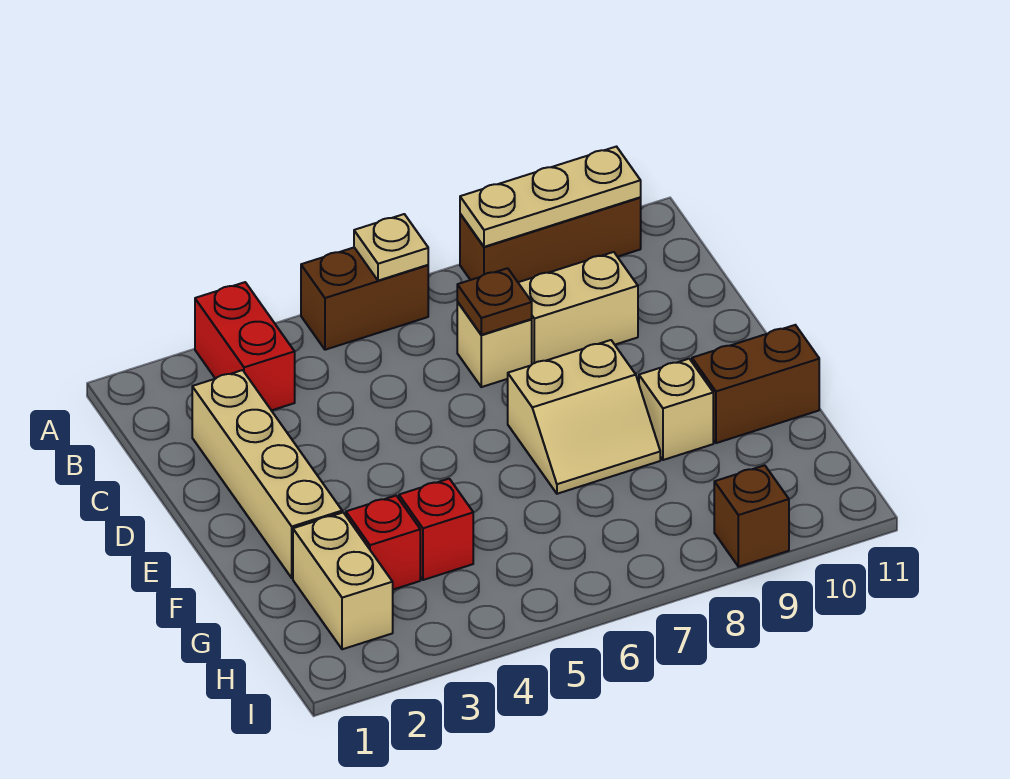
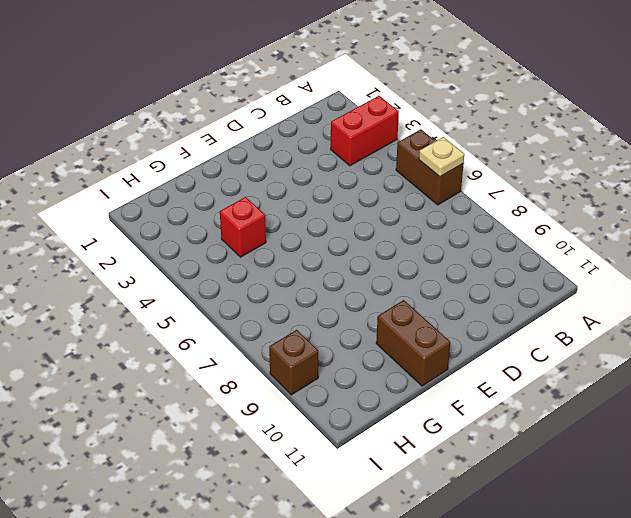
none -> brown brick A8:A10 level 1
none -> tan brick C2:F2 level 1
none -> tan brick C7 level 1

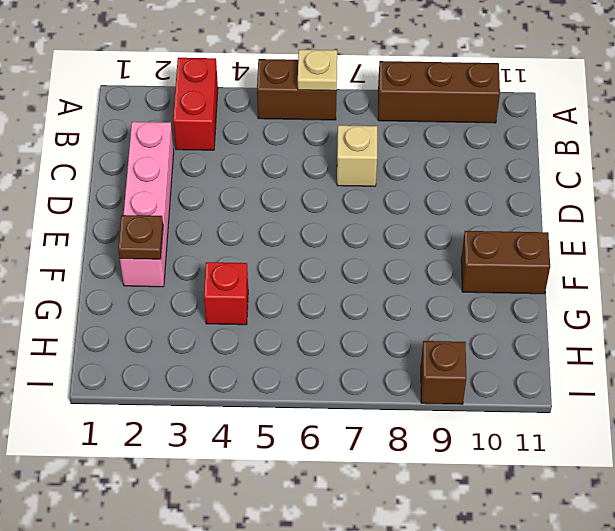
pink brick C2:F2 level 1 -> tan brick C2:F2 level 1
brown plate F2 level 2 -> brown plate C7 level 2
none -> tan brick C8:C9 level 1
none -> tan slope E7:F8 level 1 top E
none -> tan brick F9 level 1

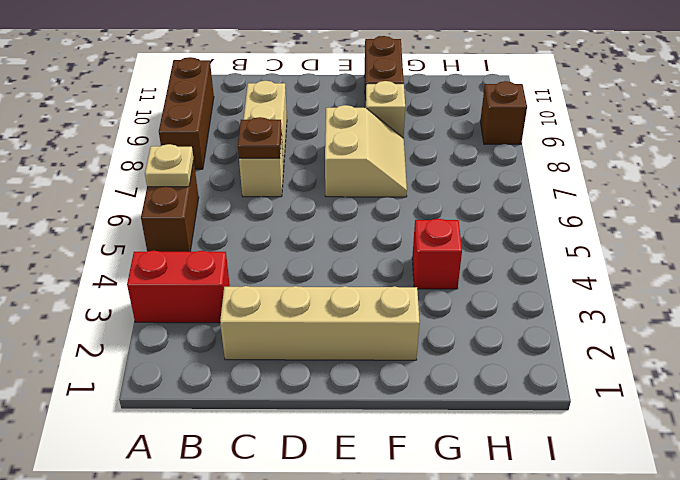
none -> tan brick G2:H2 level 1
none -> red brick G3 level 1
none -> tan plate A8:A10 level 2

